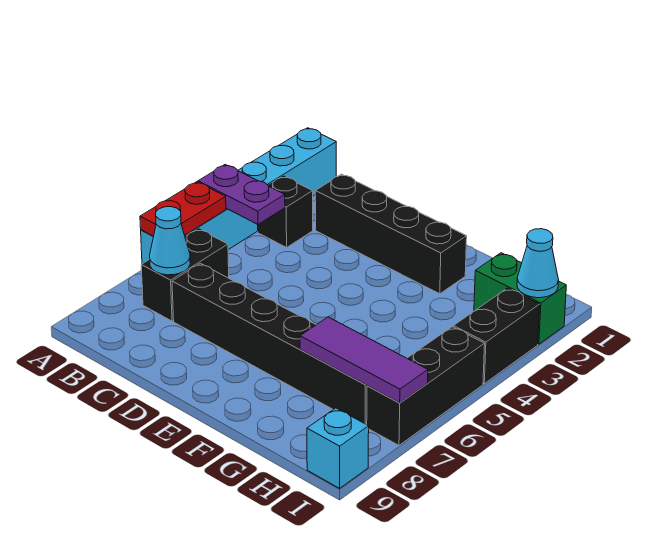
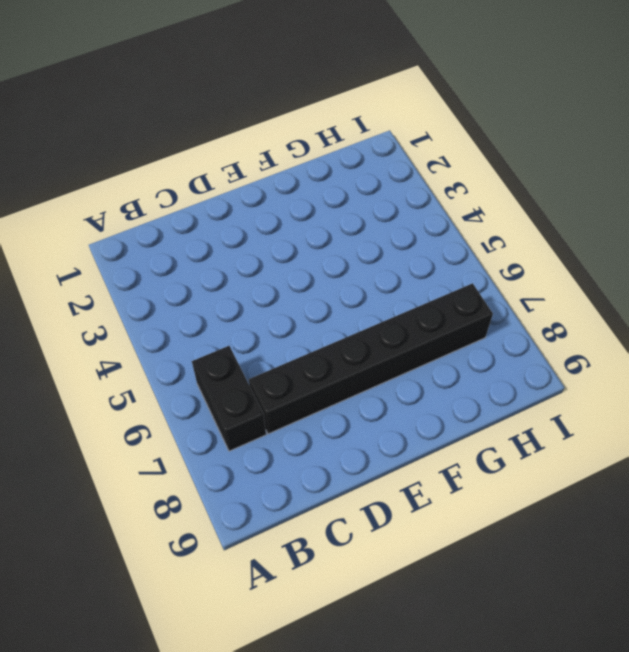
none -> cyan brick A1:A6 level 1
none -> black brick B3 level 1
none -> black brick C2:F2 level 1

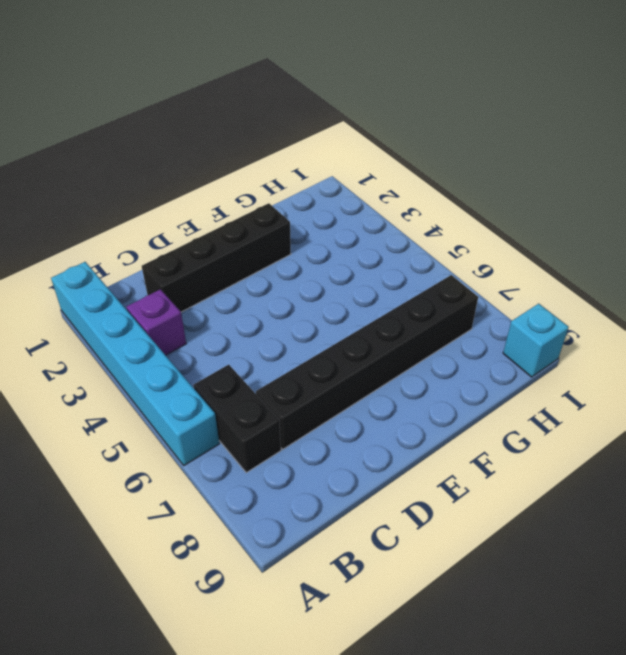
purple brick B3 level 1 -> black brick B3 level 1
none -> green brick H2:I2 level 1
none -> black brick I3:I4 level 1
none -> black brick I5:I7 level 1

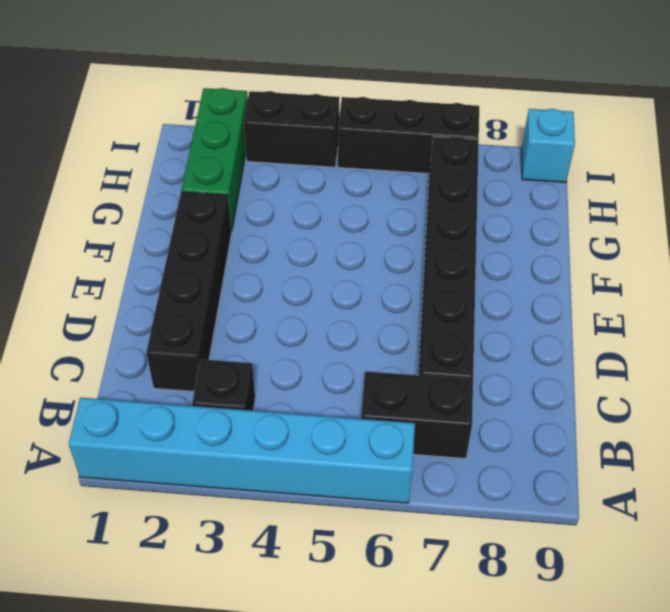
green brick G2:I2 level 1 -> green brick H2:I2 level 1
none -> purple plate A4:B4 level 2
none -> red plate A5:A6 level 2
none -> cyan cone B7 level 2

